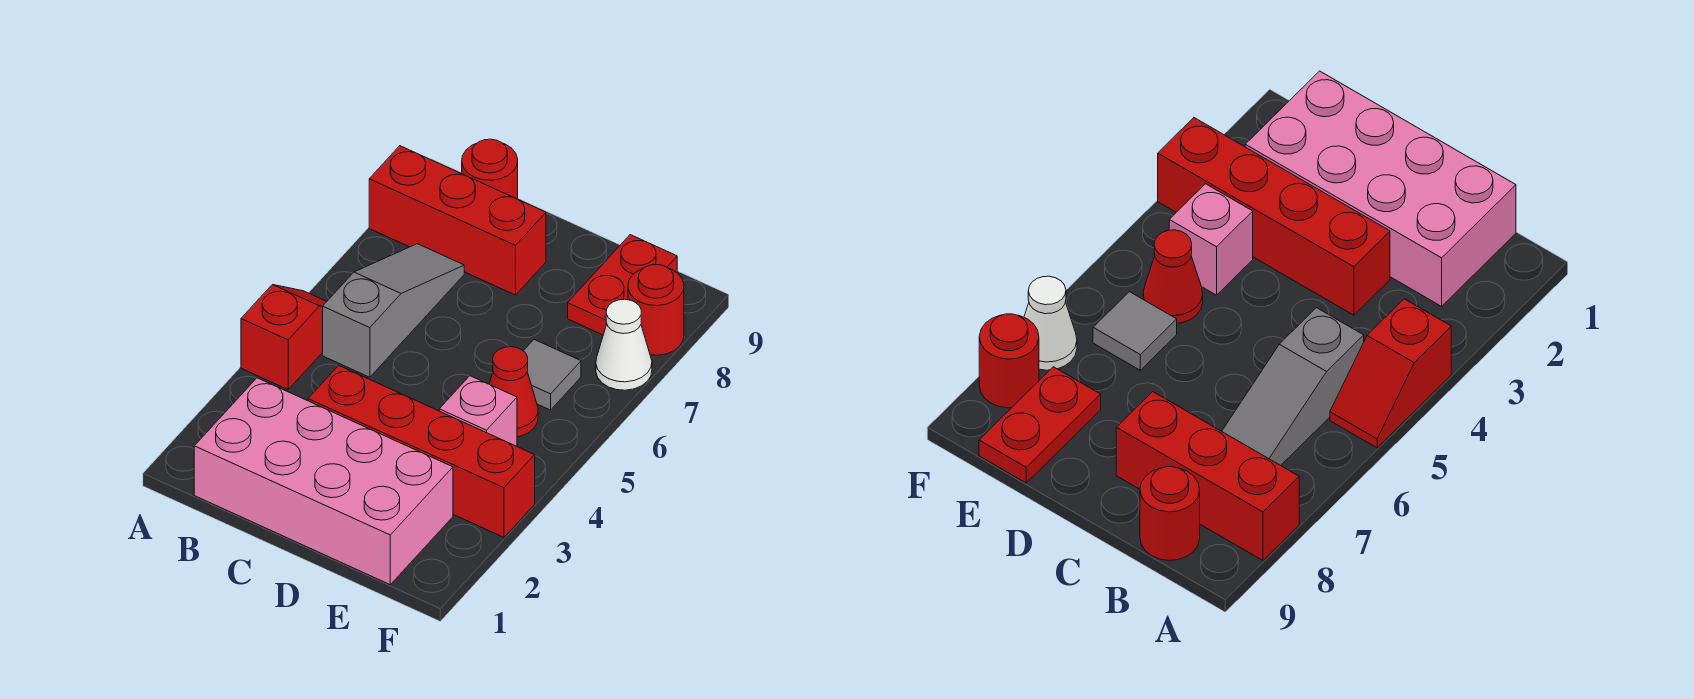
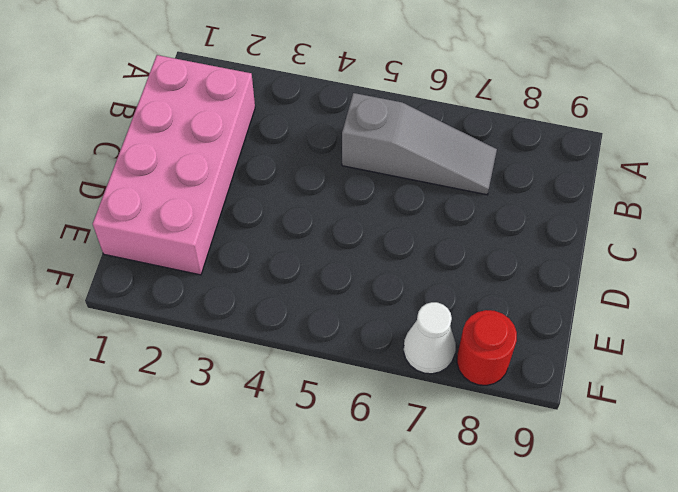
none -> red slope A4:A5 level 1 top 4
none -> red brick A8:C8 level 1
none -> red round brick B9 level 1

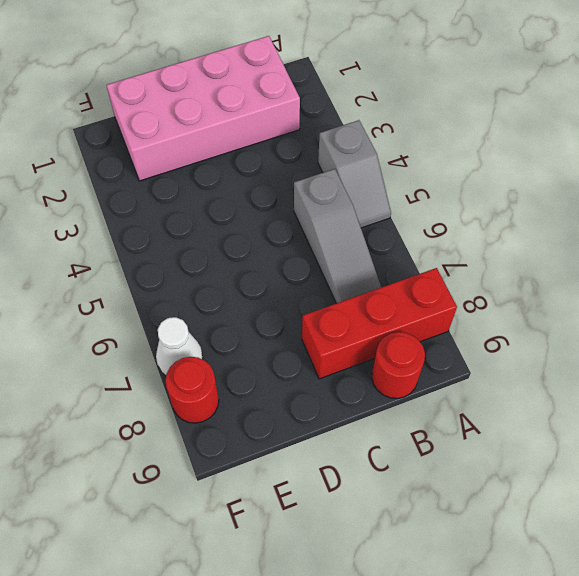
grey slope A4:A5 level 1 top 4 -> red slope A4:A5 level 1 top 4
none -> red brick C3:F3 level 1
none -> pink brick E4 level 1
none -> red cone E5 level 1

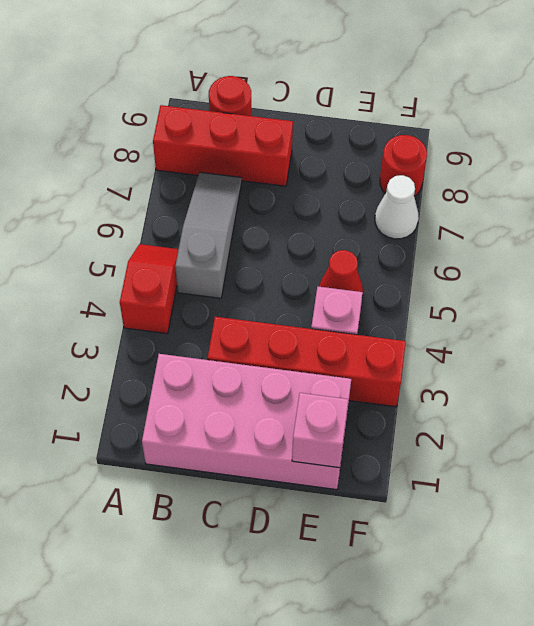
pink brick E1 level 2 -> none
none -> grey tile E6 level 1
none -> red plate E8:E9 level 1

